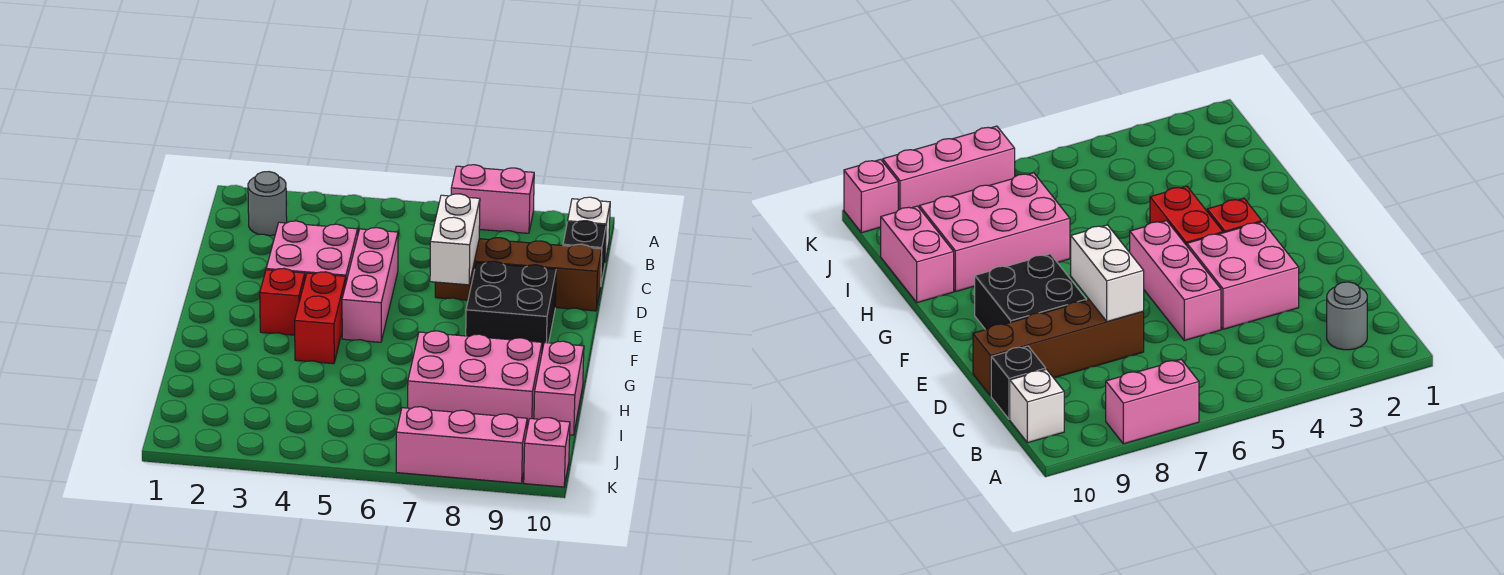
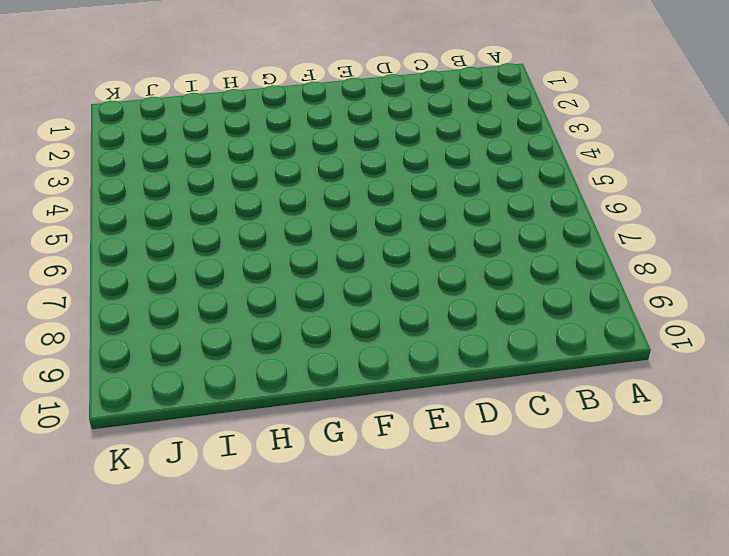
none -> pink brick A7:A8 level 1
none -> grey round brick B2 level 1
none -> white brick B10 level 1

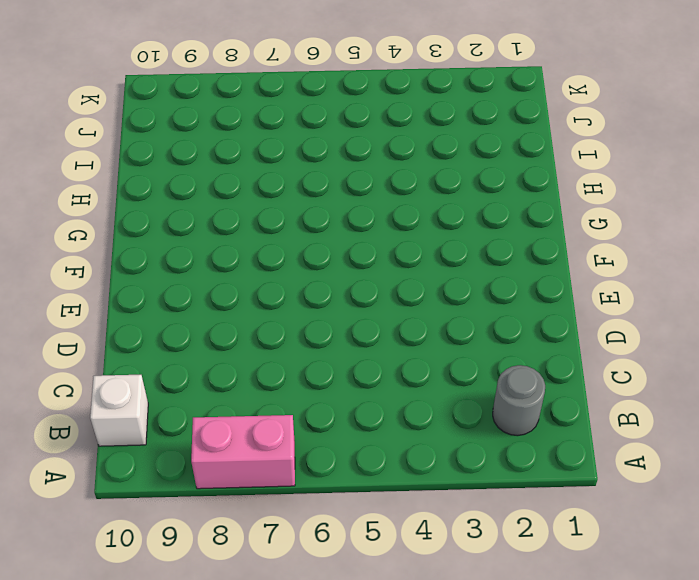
none -> black brick C10 level 1
none -> pink brick D3:E4 level 1
none -> pink brick D5:F5 level 1

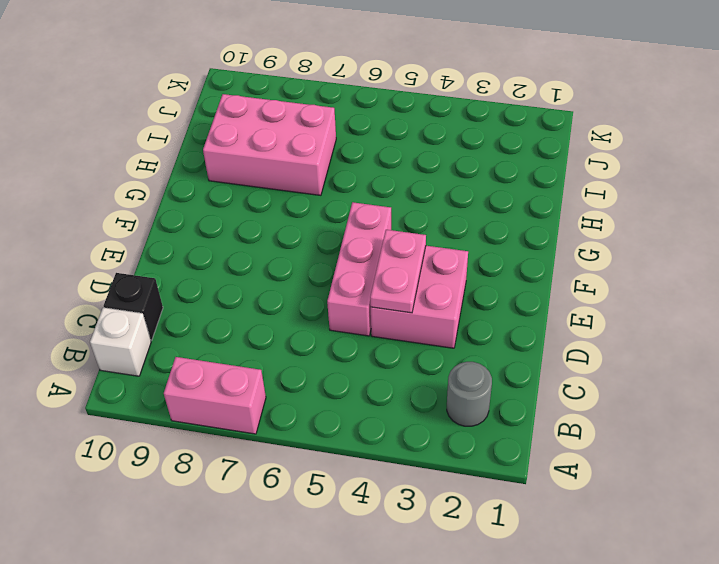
pink plate D4:E4 level 2 -> none
none -> brown brick D7:D10 level 1
none -> black brick E8:F9 level 1
none -> red brick F3 level 1

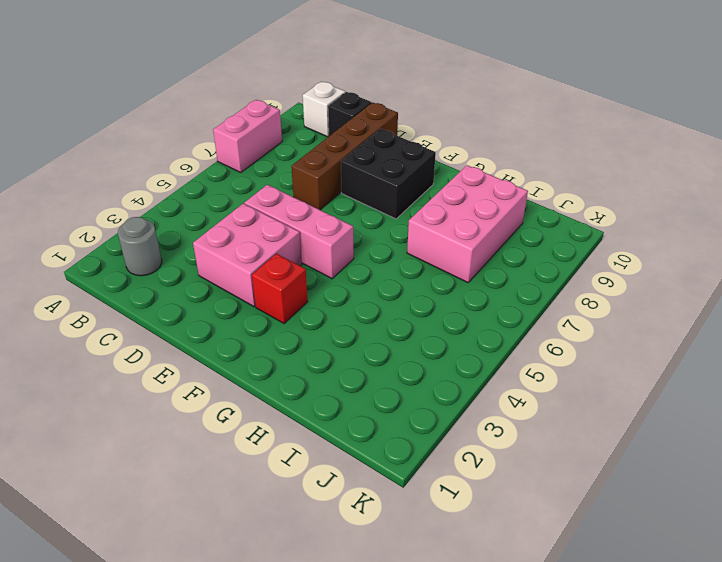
none -> red brick F4:G4 level 1
none -> pink brick H10:I10 level 1
none -> pink brick K7:K9 level 1

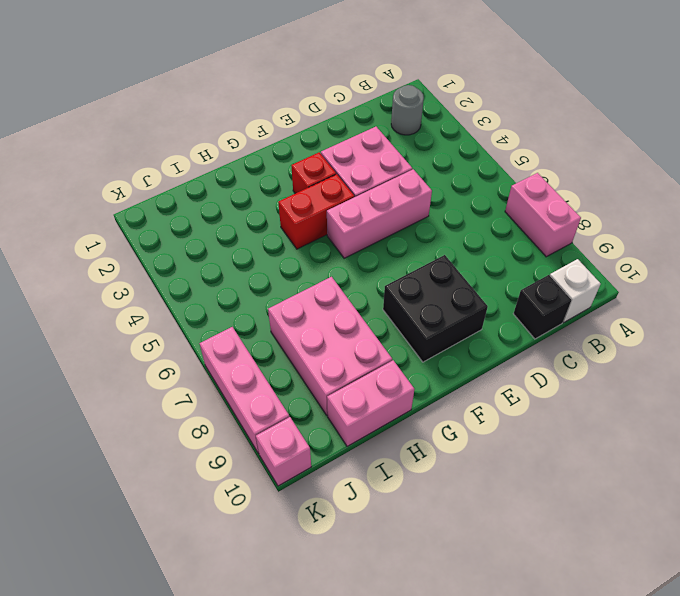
none -> brown brick D7:D10 level 1
none -> white brick D7:E7 level 2

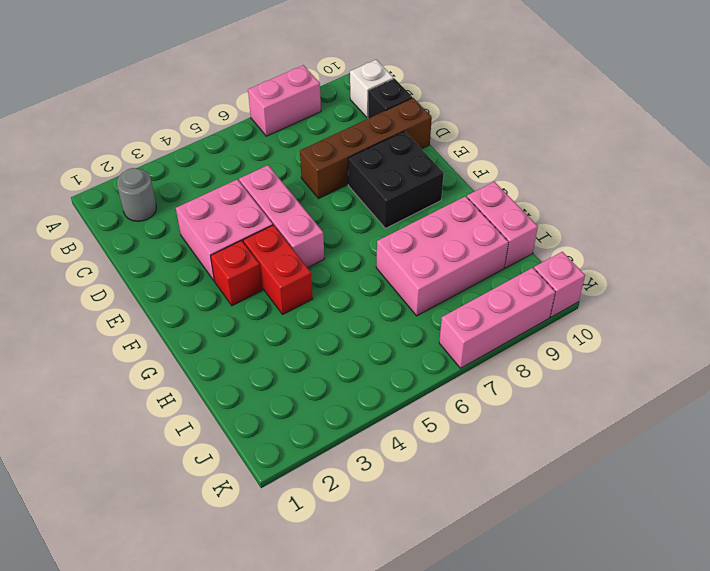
none -> white brick D7:E7 level 2

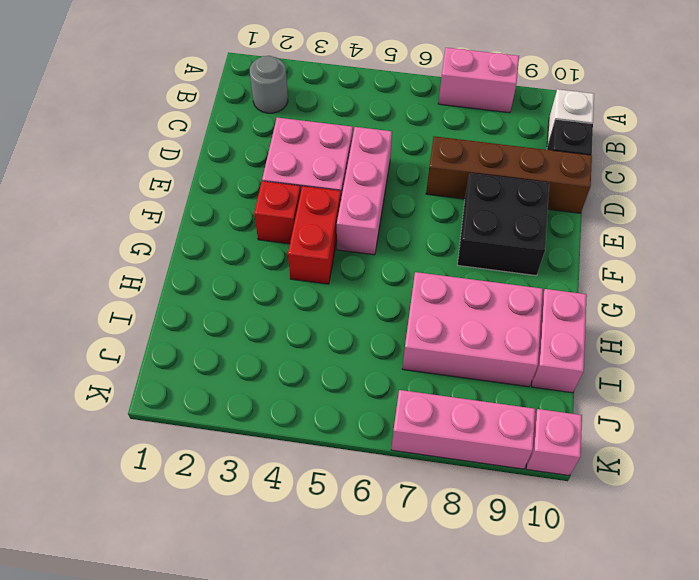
none -> white brick D7:E7 level 2

